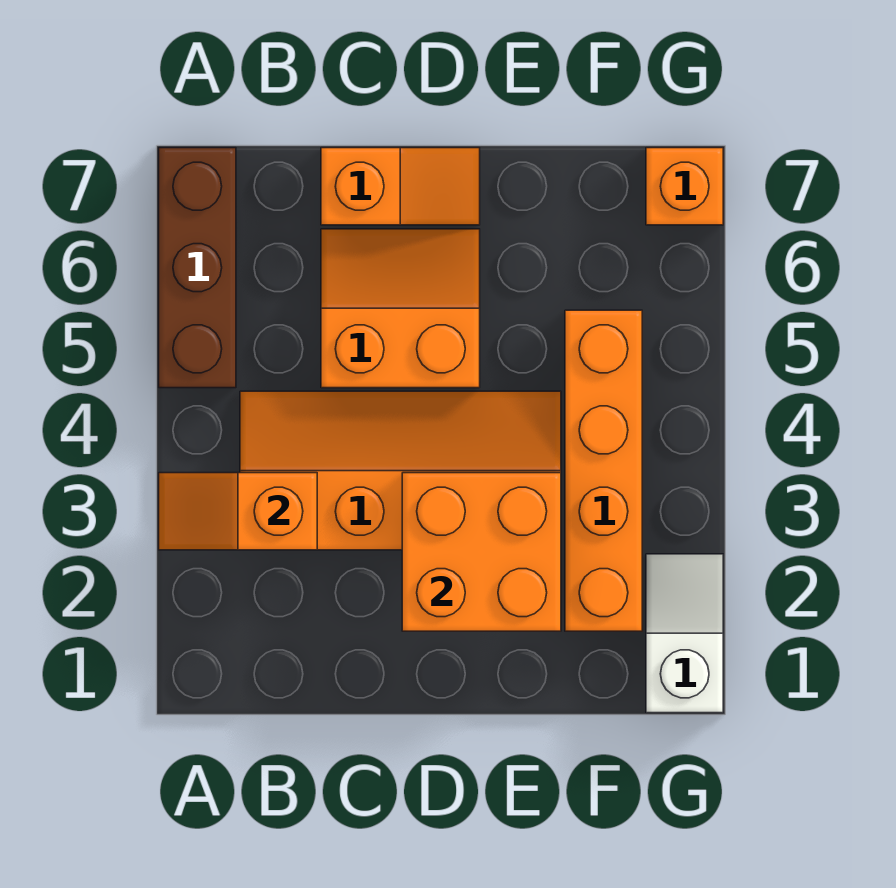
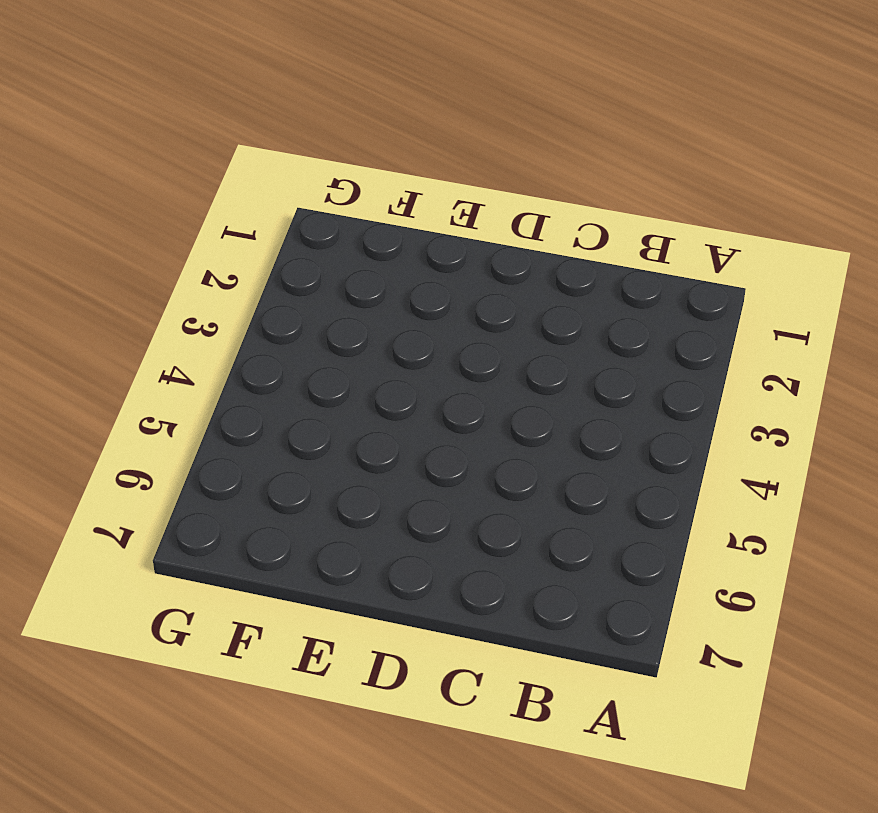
none -> brown brick A5:A7 level 1
none -> orange slope B3:E4 level 1 top 3

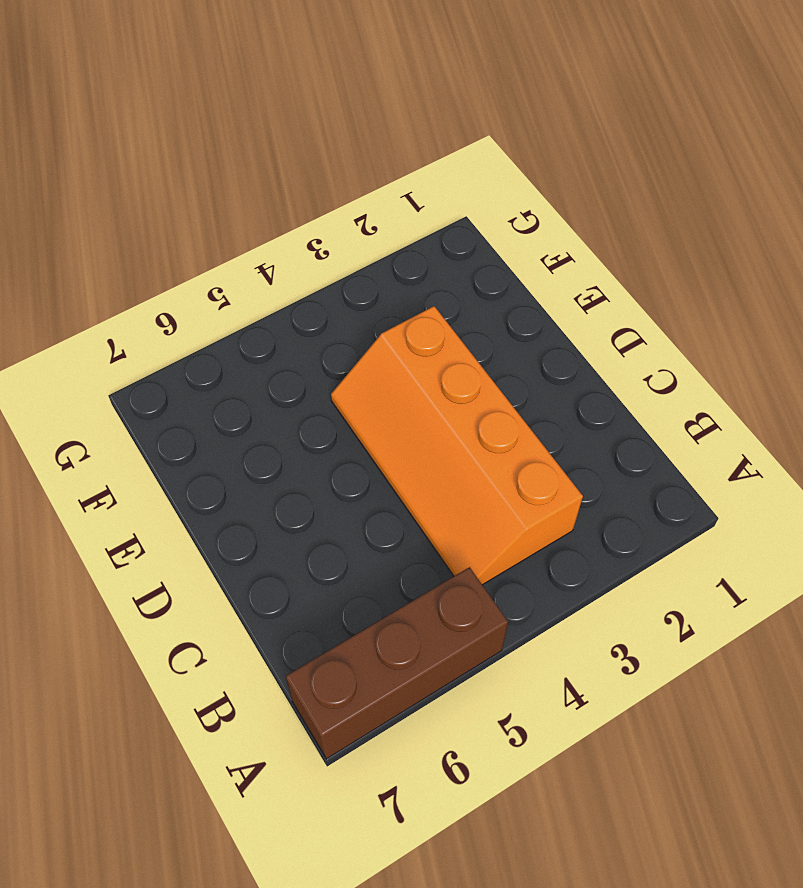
none -> orange slope C5:D6 level 1 top 5
none -> orange slope C7:D7 level 1 top C

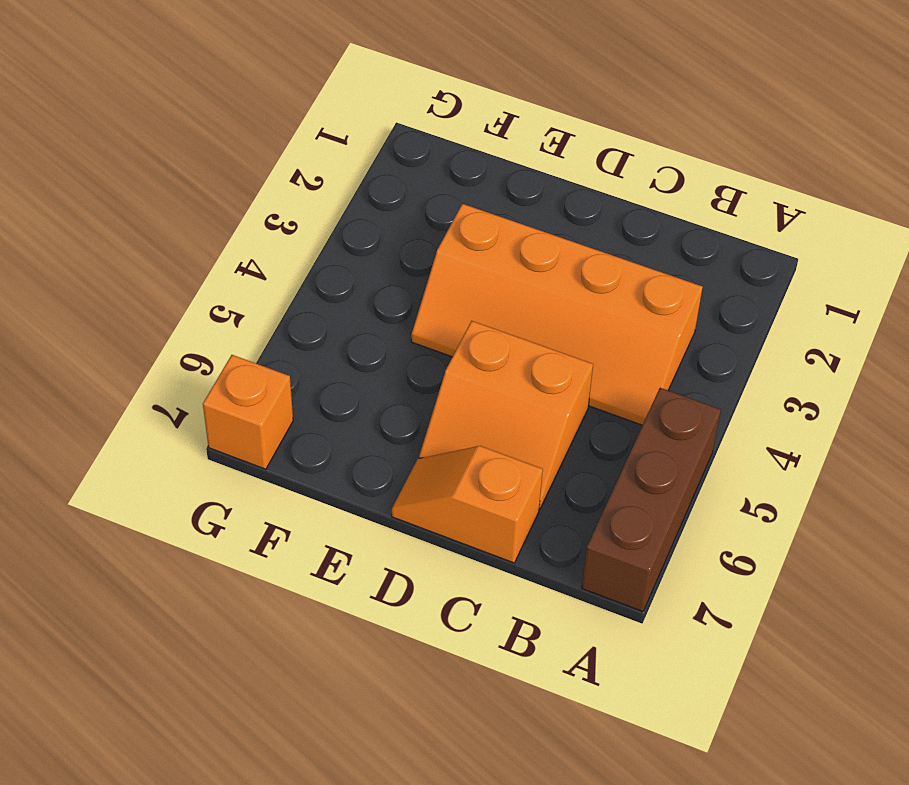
none -> orange brick F2:F5 level 1
none -> white slope G1:G2 level 1 top 1

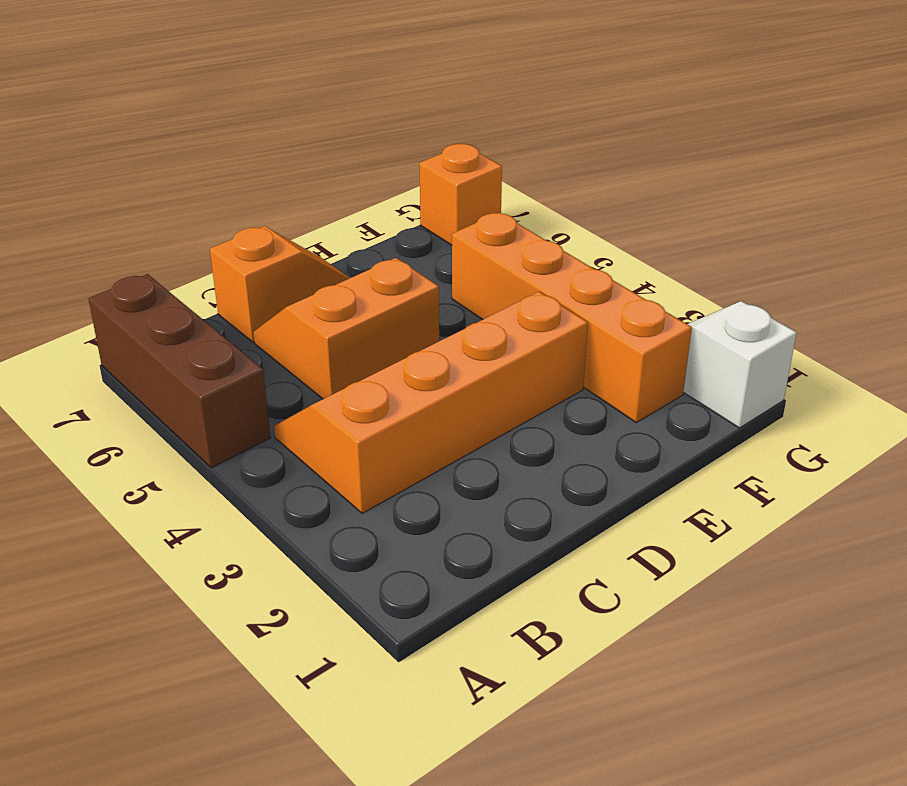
none -> orange slope A3:B3 level 2 top B
none -> orange brick D2:E3 level 2

